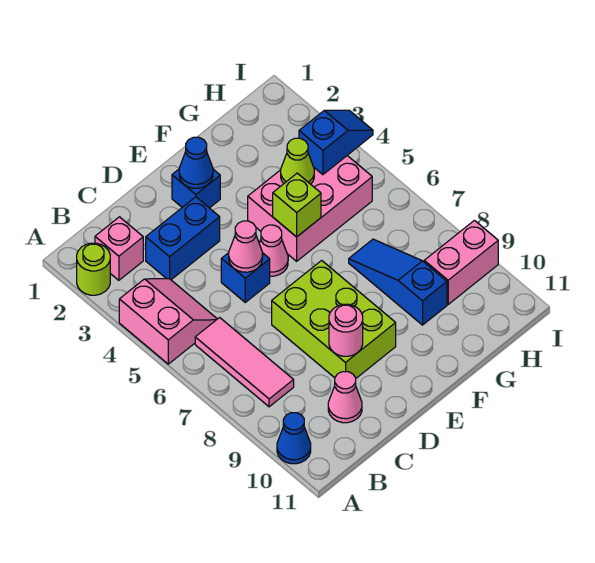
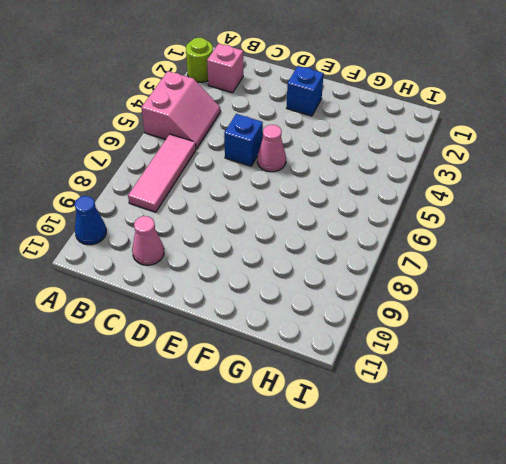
none -> blue brick C3:D3 level 1
none -> lime brick D7:E9 level 1
none -> pink brick F4:H5 level 1

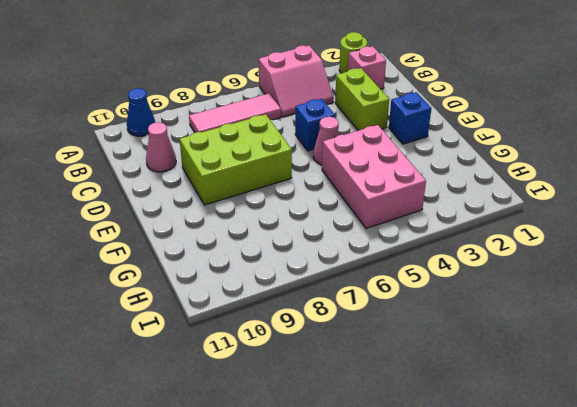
lime brick C3:D3 level 1 -> blue brick C3:D3 level 1
none -> blue slope G7:G9 level 1 top 9
none -> pink brick H9:I9 level 1
none -> pink cone D5 level 2

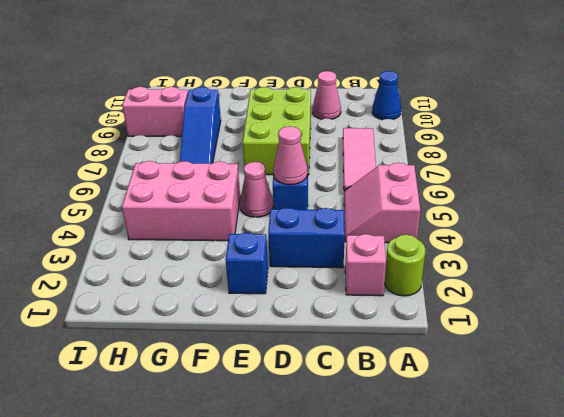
none -> pink round brick D9 level 2
none -> blue cone E2 level 2
none -> lime brick F5 level 2

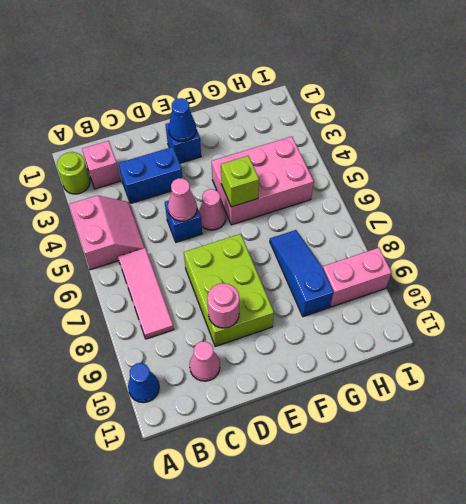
none -> lime cone G4 level 2
none -> blue slope H4:I4 level 2 top H

